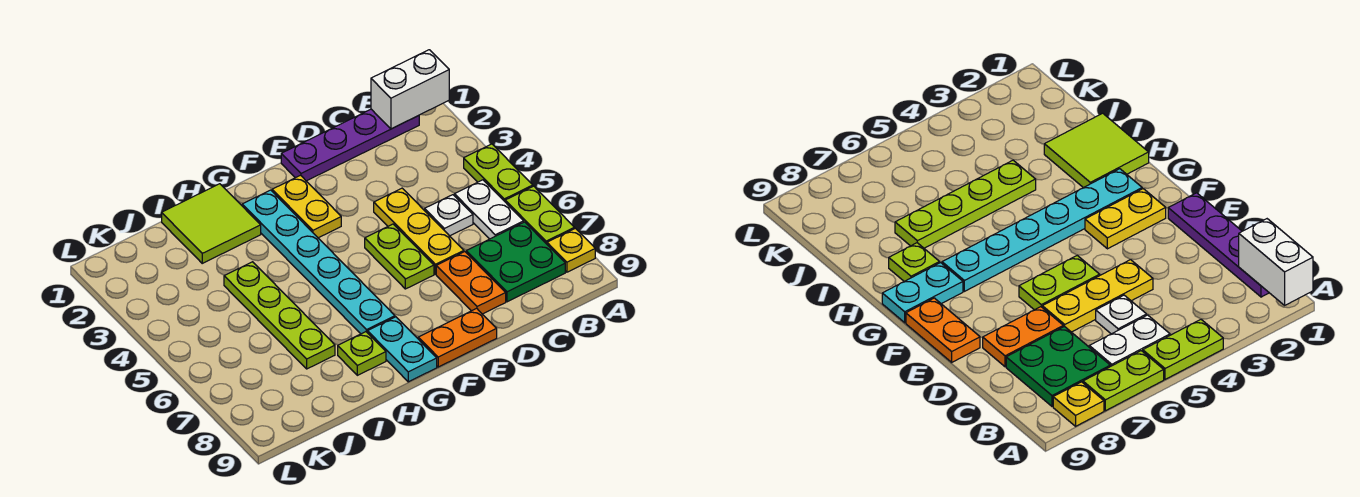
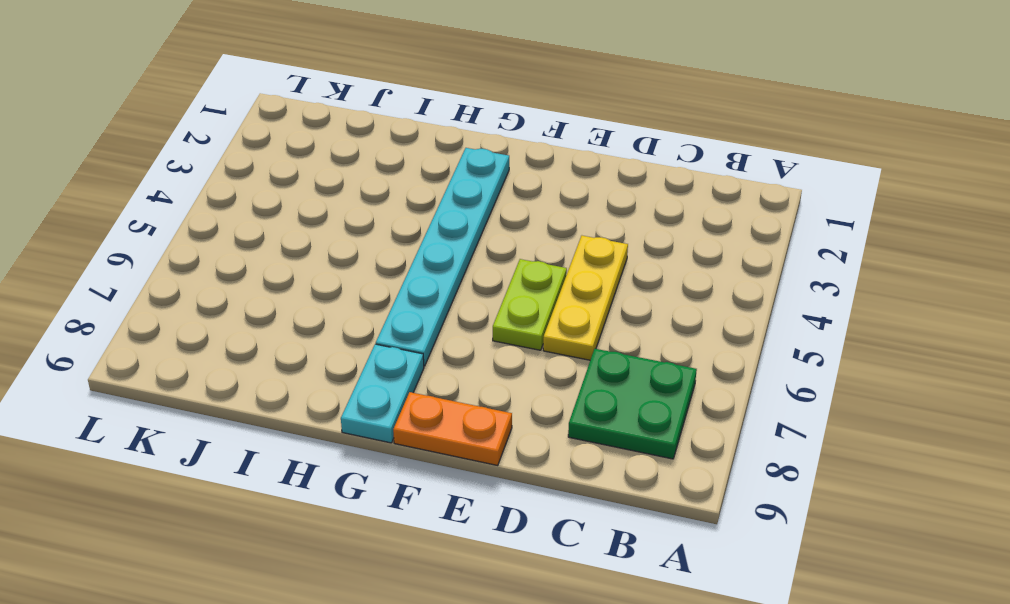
none -> lime plate A4:A5 level 1
none -> lime plate A6:A7 level 1
none -> yellow plate A8 level 1

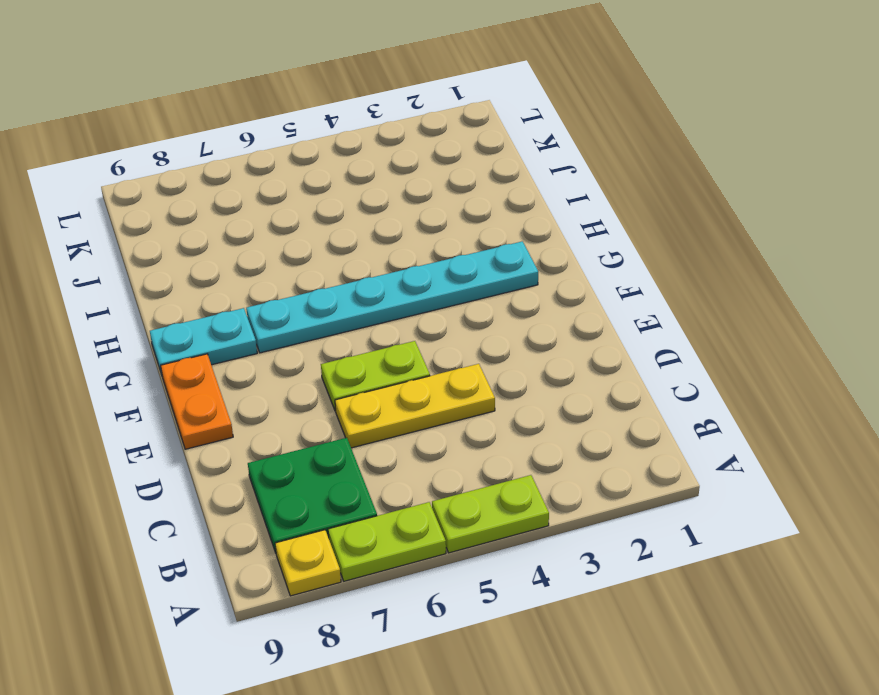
none -> purple plate B1:E1 level 1
none -> white plate B5:B6 level 1
none -> white plate C5 level 1

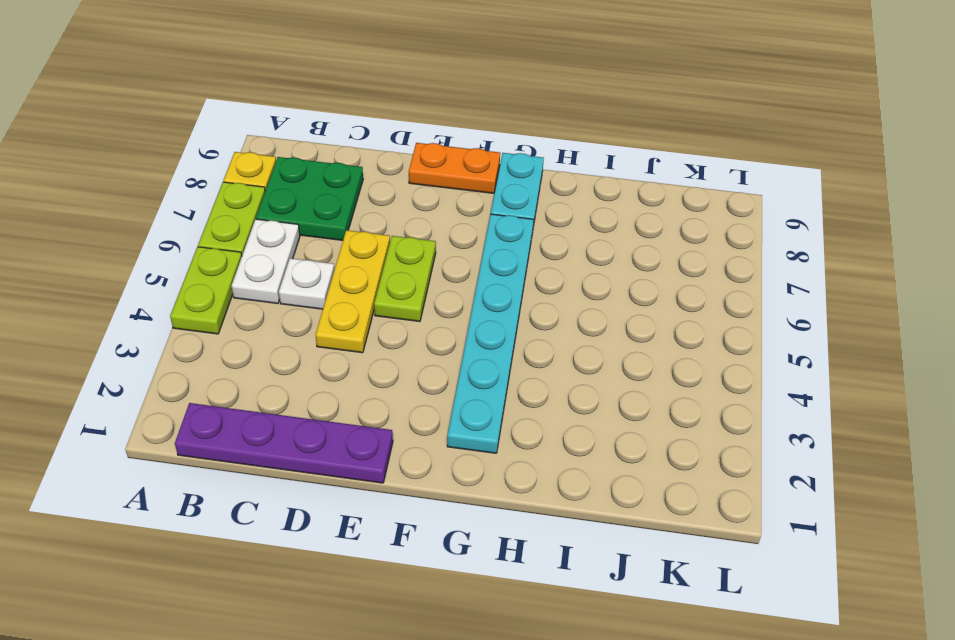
none -> orange plate D7:D8 level 1
none -> yellow plate F2:F3 level 1
none -> lime tile H1:I2 level 1

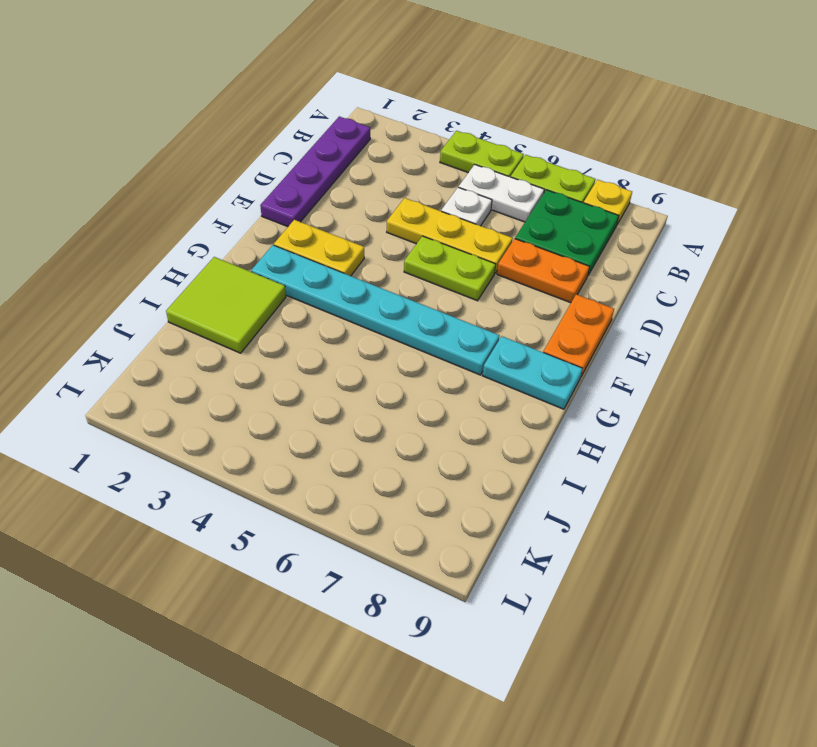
none -> lime plate H8 level 1
none -> lime plate I4:I7 level 1
none -> white brick A1:B1 level 2

